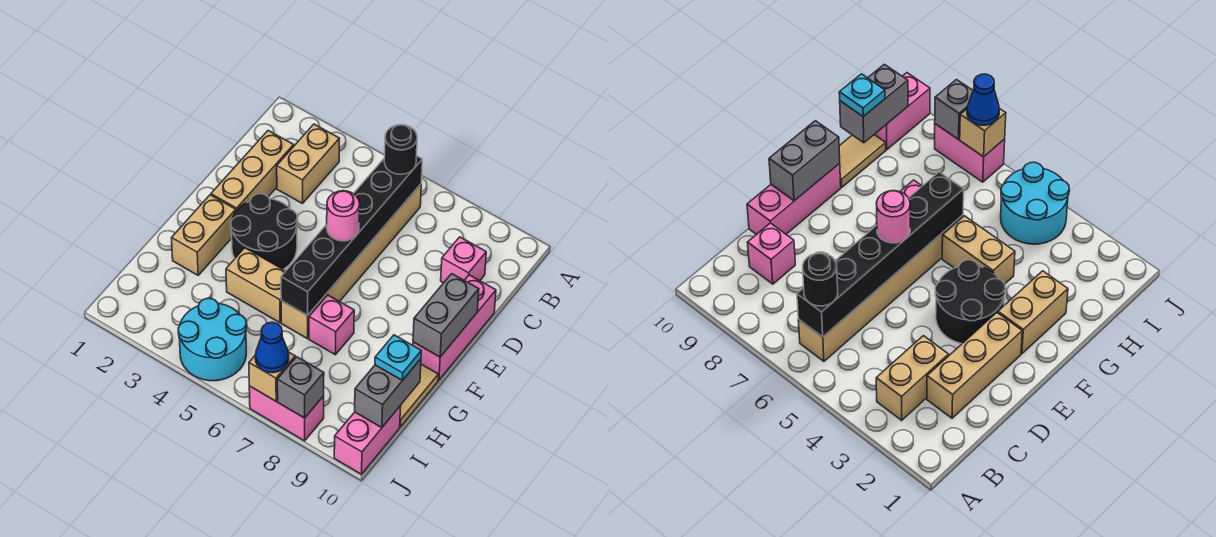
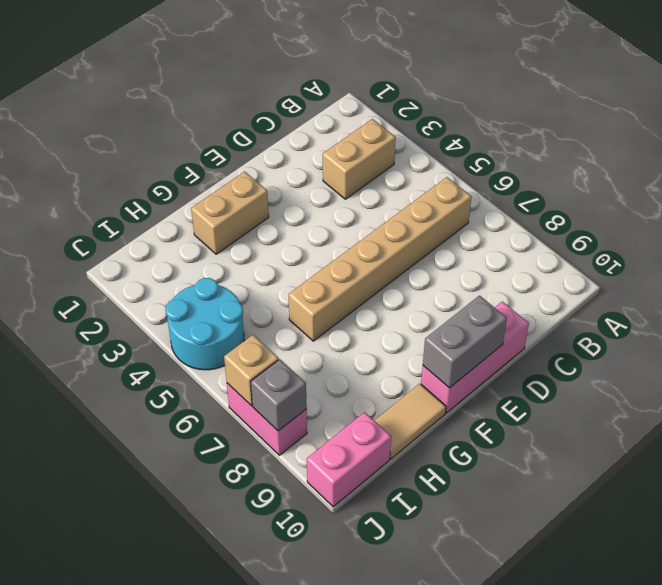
none -> tan brick C2:E2 level 1
none -> pink brick C9 level 1
none -> black round brick E3:F4 level 1

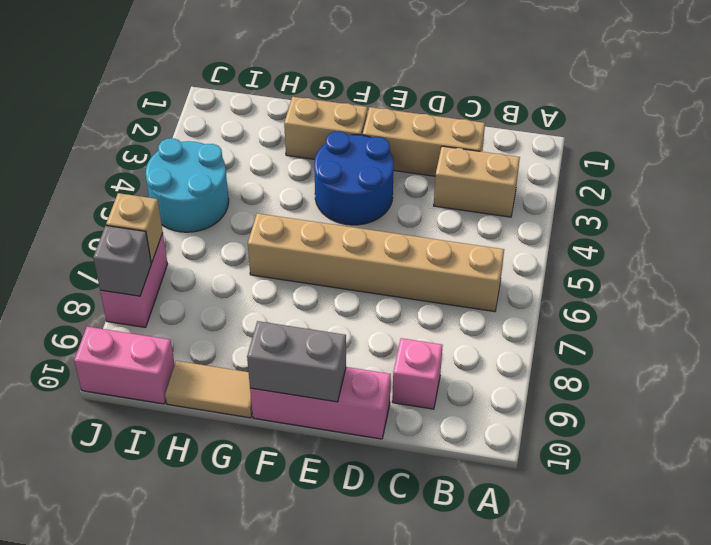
blue round brick E3:F4 level 1 -> black round brick E3:F4 level 1
none -> tan brick G4:G5 level 1
none -> pink brick G7 level 1
none -> black brick B6:G6 level 2

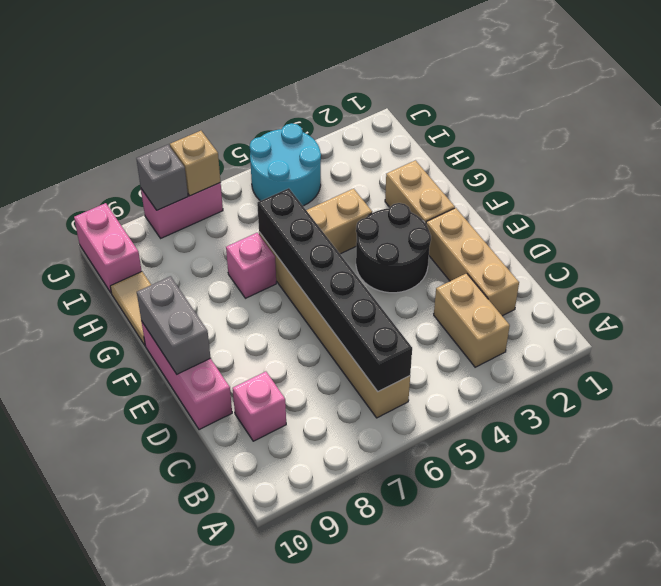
none -> grey brick H10:I10 level 2
none -> black round brick B6 level 3
none -> pink round brick E6 level 3

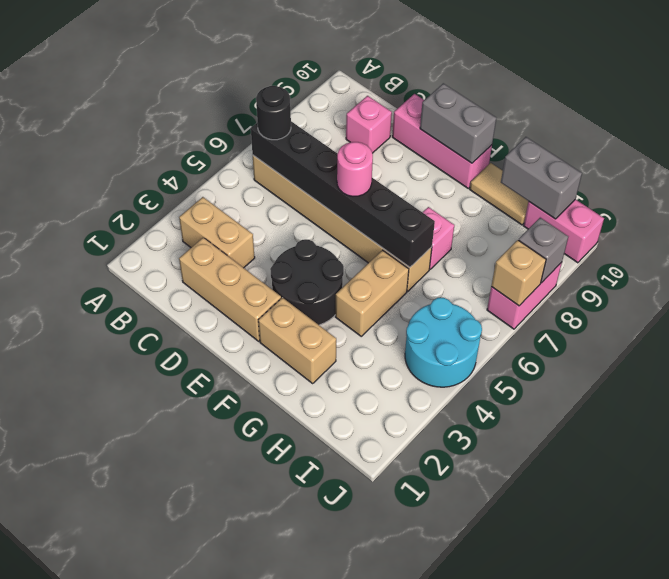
none -> cyan plate H10 level 3
none -> blue cone J7 level 3

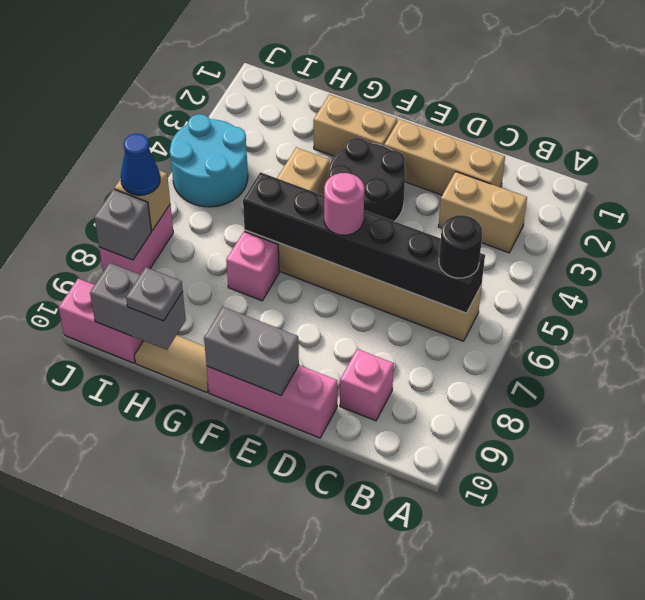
grey plate H10 level 3 -> cyan plate H10 level 3

